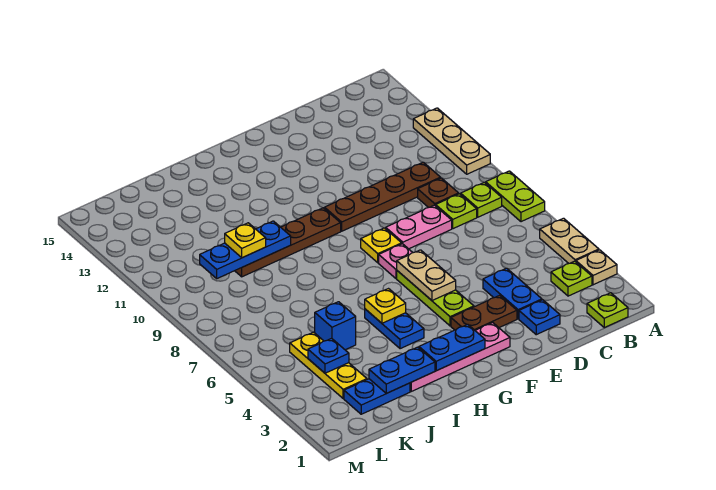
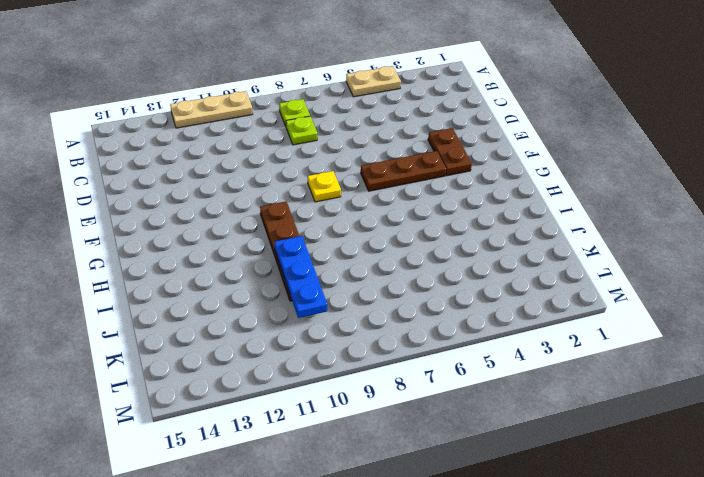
brown plate F4:F6 level 1 -> lime plate F4:F6 level 1
none -> tan plate A3 level 1
none -> lime plate A7:A8 level 1
none -> lime plate B1 level 1
none -> lime plate B3 level 1

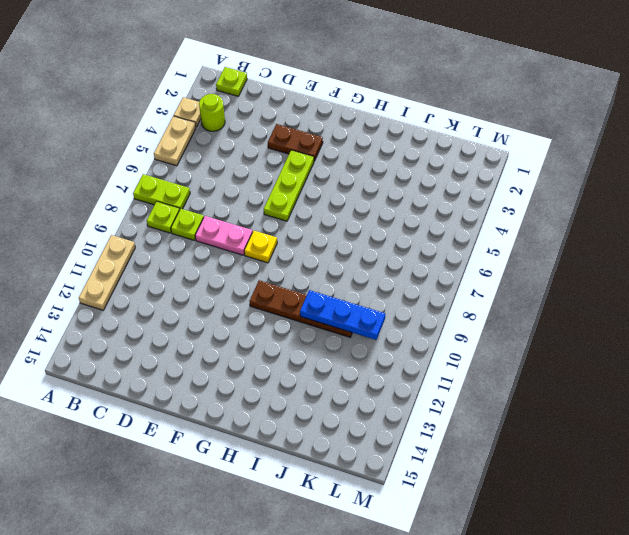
lime plate A7:B7 level 1 -> lime plate A7:A8 level 1
lime round brick B3 level 1 -> lime plate B3 level 1
none -> brown plate C9 level 1
none -> brown plate C10:F10 level 1
none -> blue plate D2 level 1
none -> blue plate D3:D4 level 1

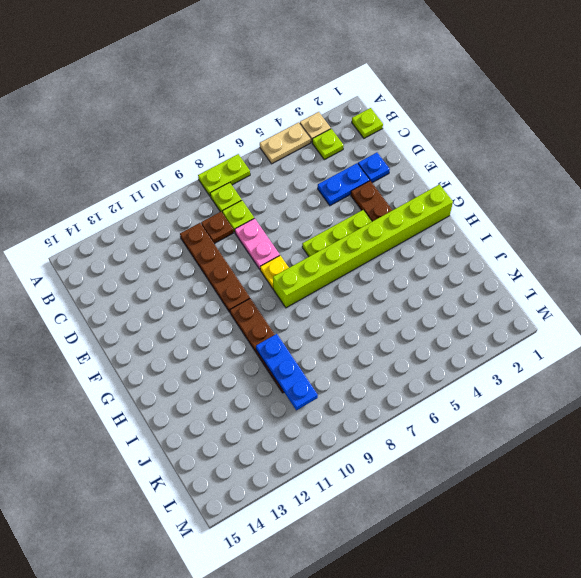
lime brick G1:G8 level 1 -> pink plate F2:I2 level 1
none -> tan plate A10:A12 level 1
none -> pink plate F7 level 1
none -> blue plate H4:H5 level 1
none -> blue plate J2:K2 level 1

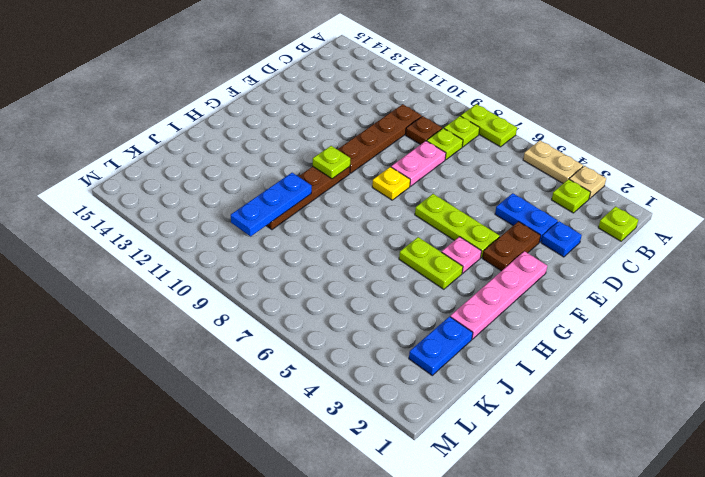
pink plate G4 level 1 -> pink plate F7 level 1
lime plate G10 level 2 -> none
lime plate H4:H5 level 1 -> blue plate H4:H5 level 1
none -> tan plate A10:A12 level 1
none -> blue brick J5 level 1
none -> yellow plate K3:K5 level 1
none -> tan plate F5:F6 level 2

